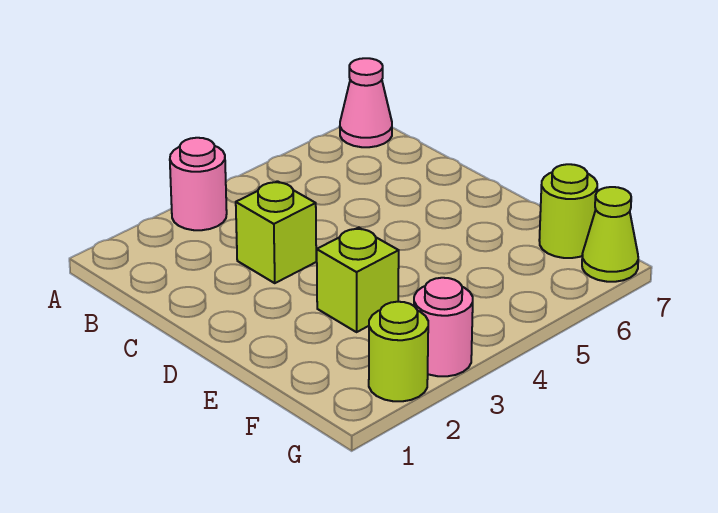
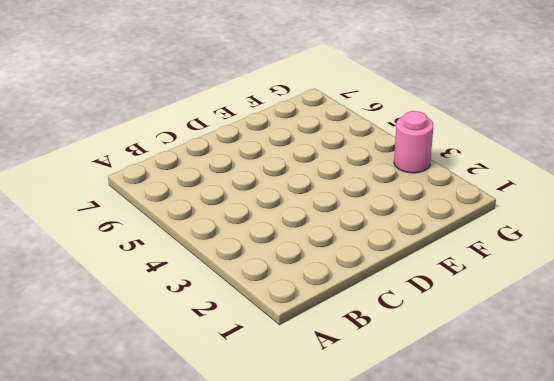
none -> pink round brick A3 level 1
none -> pink cone A7 level 1

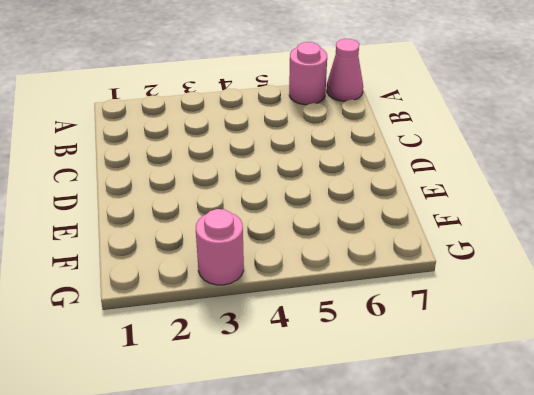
pink round brick A6 level 1 -> pink round brick A3 level 1
none -> lime brick C3 level 1
none -> lime brick E3 level 1

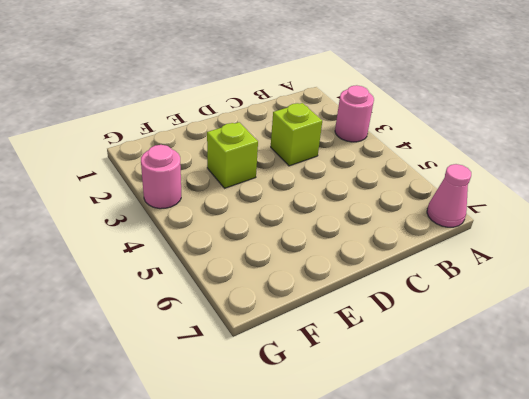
none -> lime round brick F7 level 1
none -> lime round brick G2 level 1

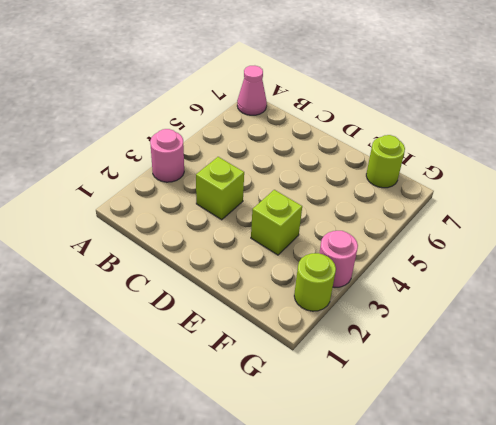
none -> lime cone G7 level 1

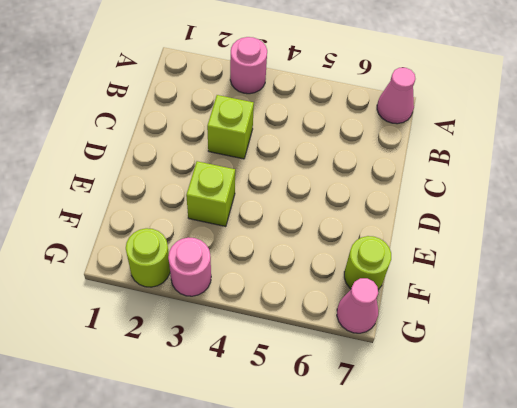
pink cone G7 level 1 -> lime cone G7 level 1

